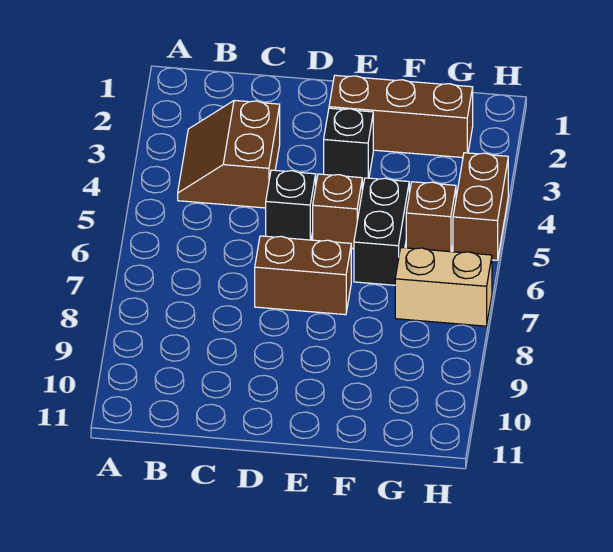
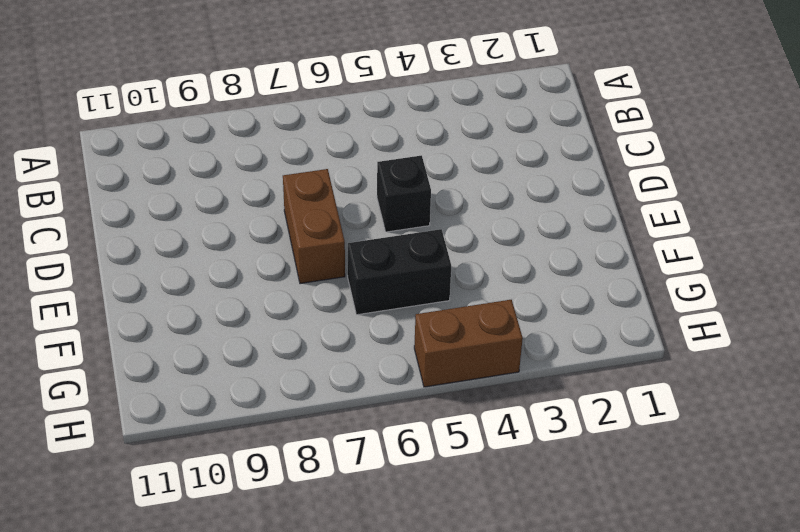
none -> brown slope B3:C4 level 1 top C
none -> brown brick E2:G2 level 1

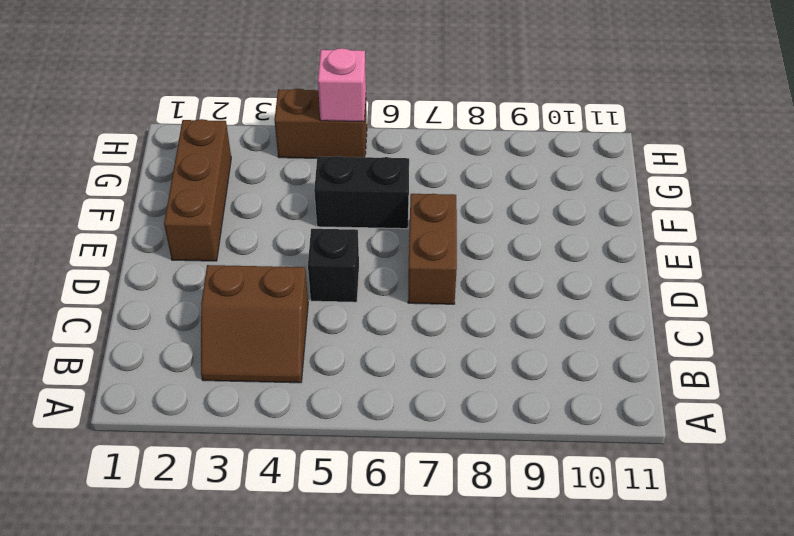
pink brick H5 level 2 -> none
none -> black brick E3 level 1
none -> brown brick E5 level 1

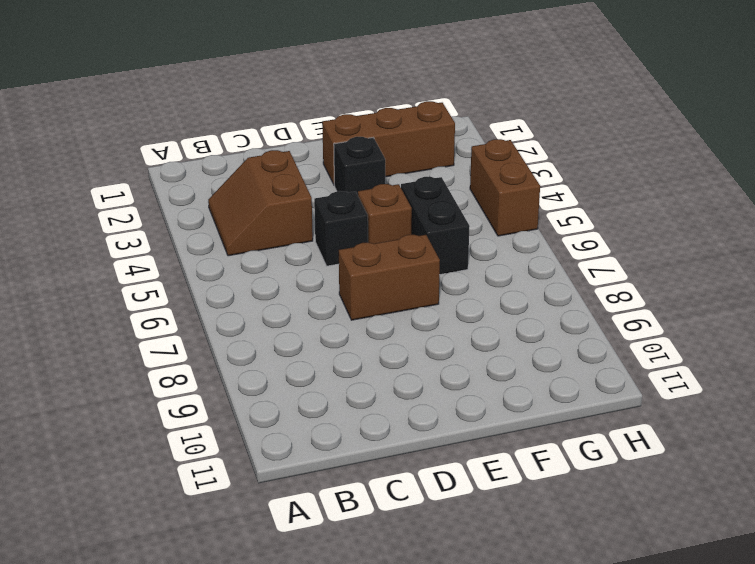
none -> brown brick G5 level 1
none -> tan brick G7:H7 level 1

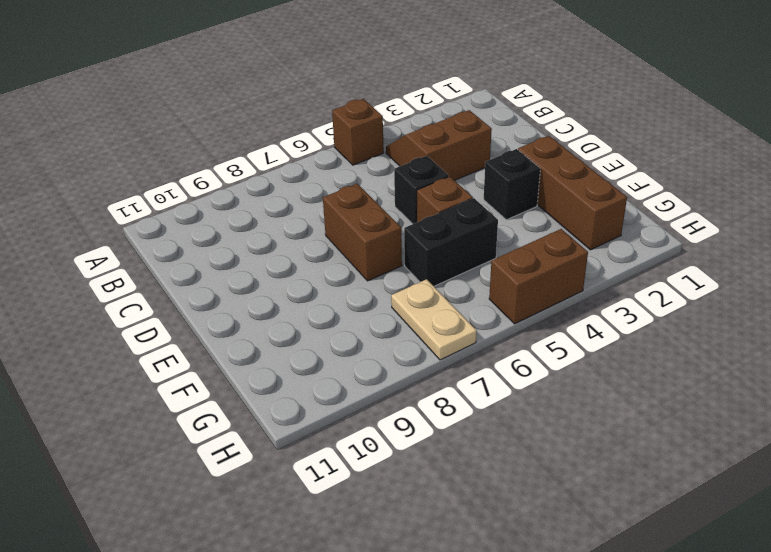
brown brick A5 level 1 -> brown brick G5 level 1
tan plate G7:H7 level 1 -> tan brick G7:H7 level 1

